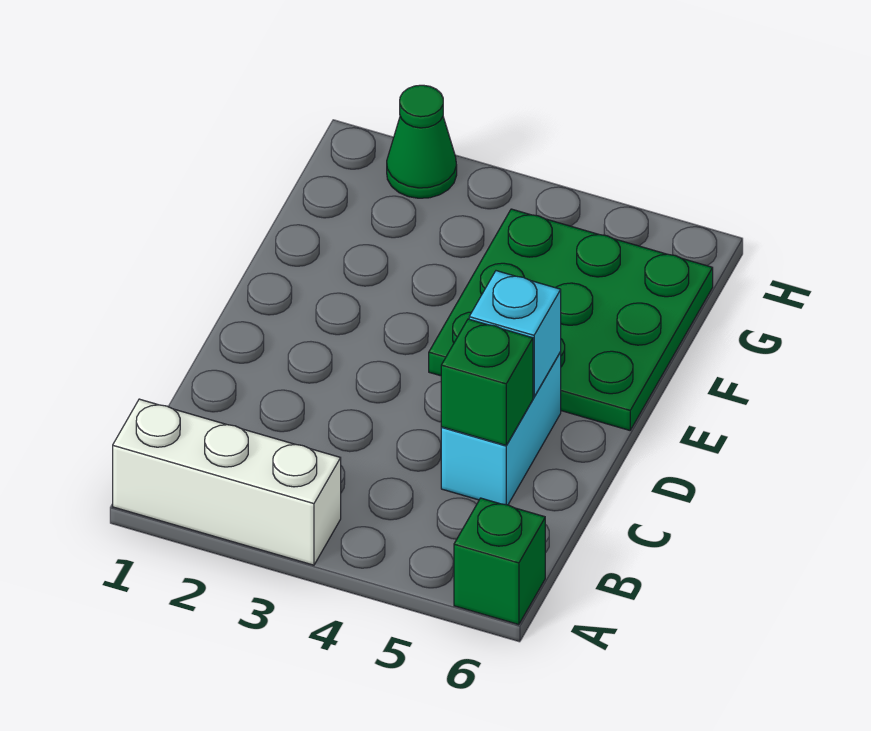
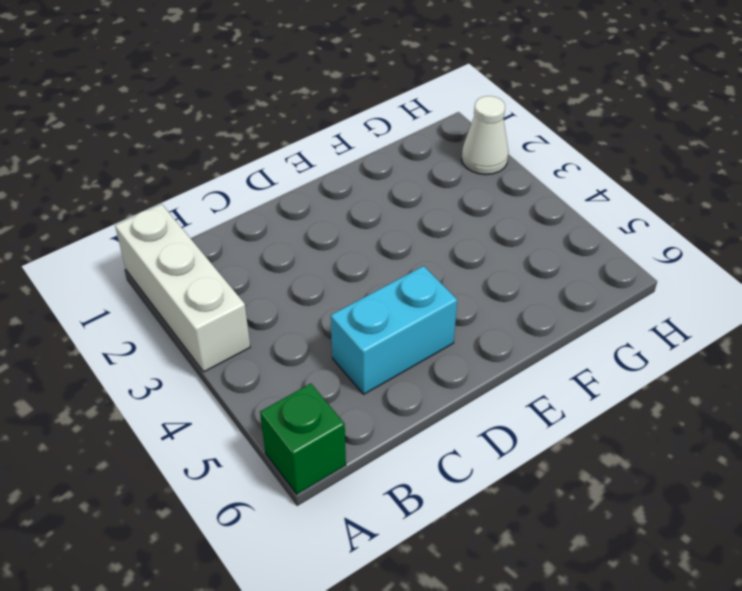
white cone H2 level 1 -> green cone H2 level 1
none -> green plate E4:G6 level 1
none -> green brick C5 level 2

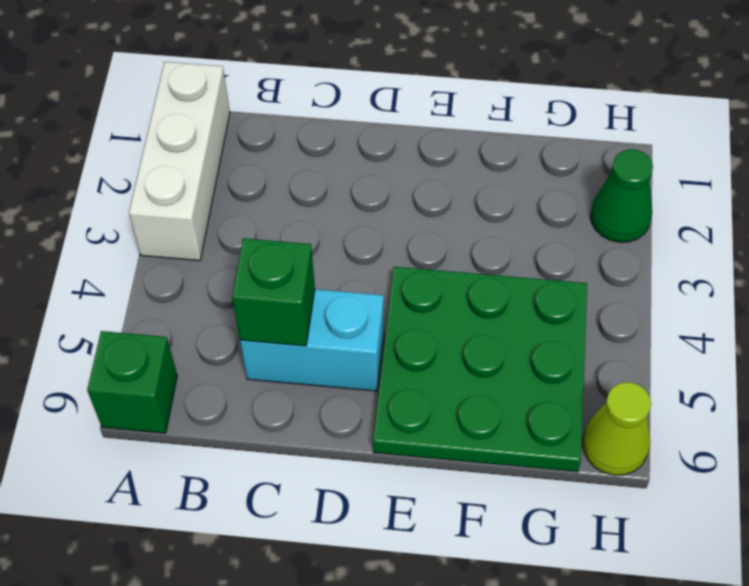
lime cone H6 level 1 -> none
none -> cyan brick D5 level 2

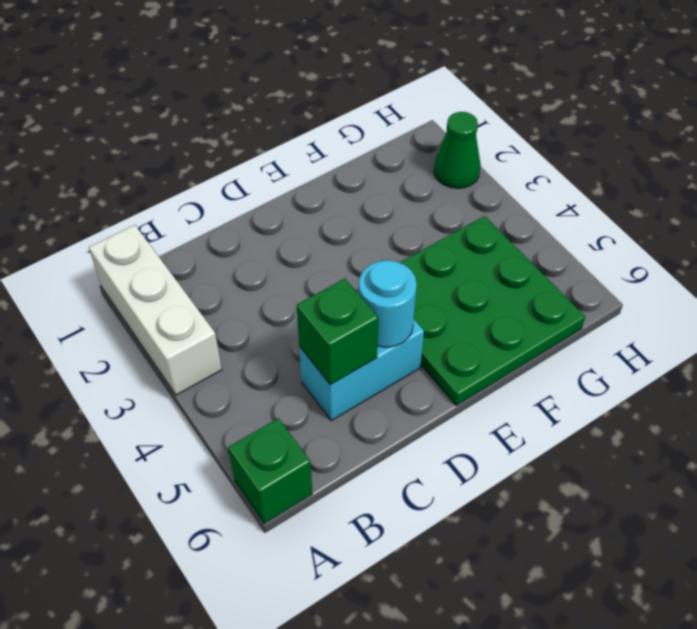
cyan round brick D5 level 2 -> cyan brick D5 level 2

